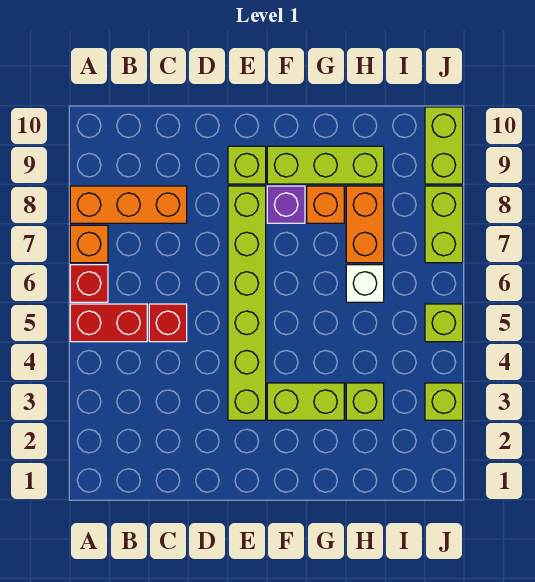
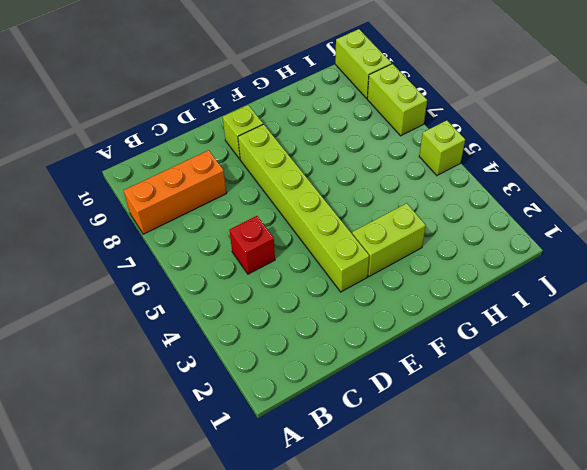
none -> red brick A5:B5 level 1
none -> red brick A6 level 1
none -> orange brick A7 level 1

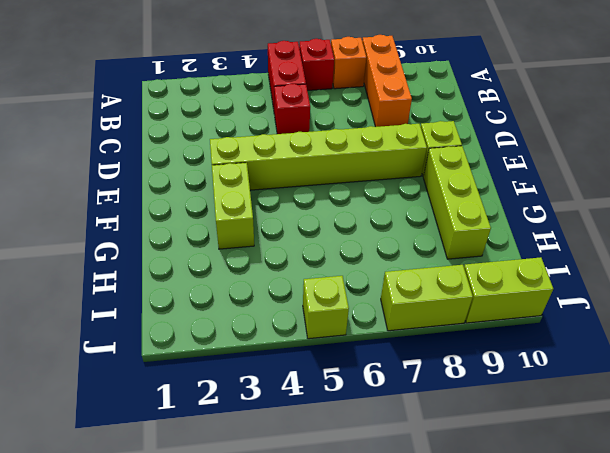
none -> purple brick F8 level 1
none -> orange brick G8 level 1
none -> lime brick H3 level 1

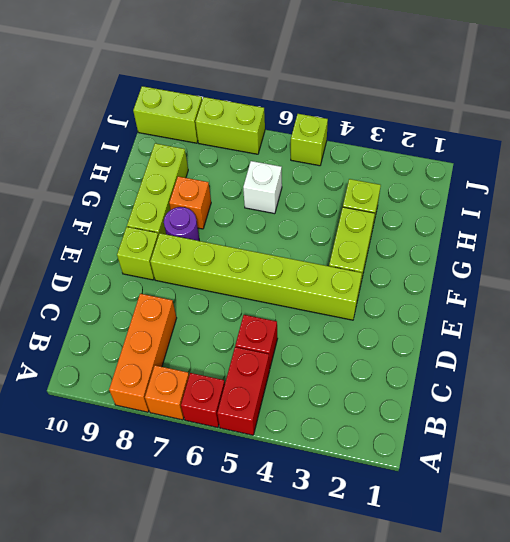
purple round brick F8 level 1 -> purple brick F8 level 1
none -> orange brick H7:H8 level 1
none -> lime brick J3 level 1

